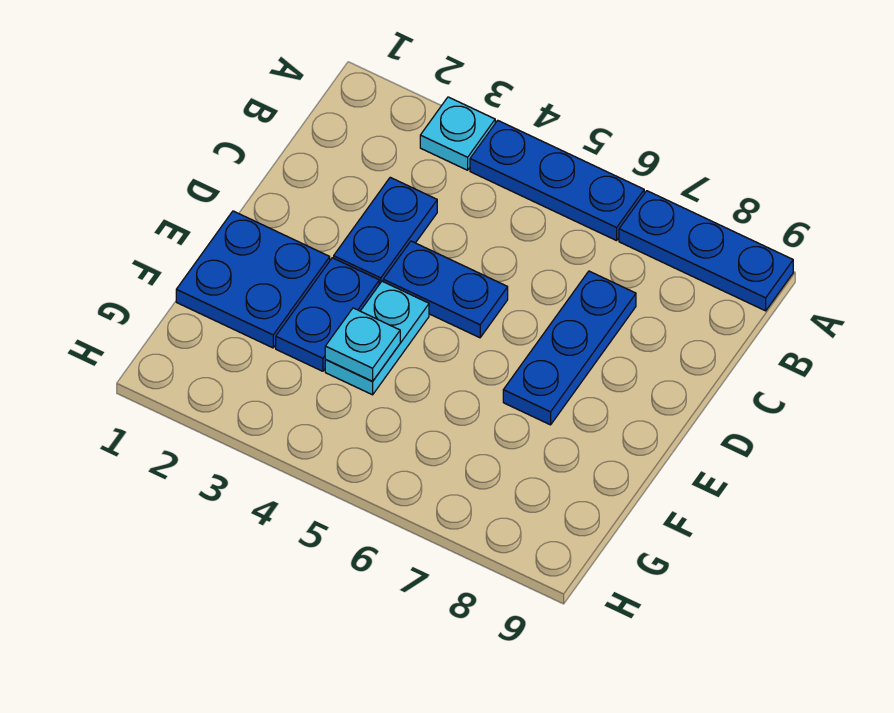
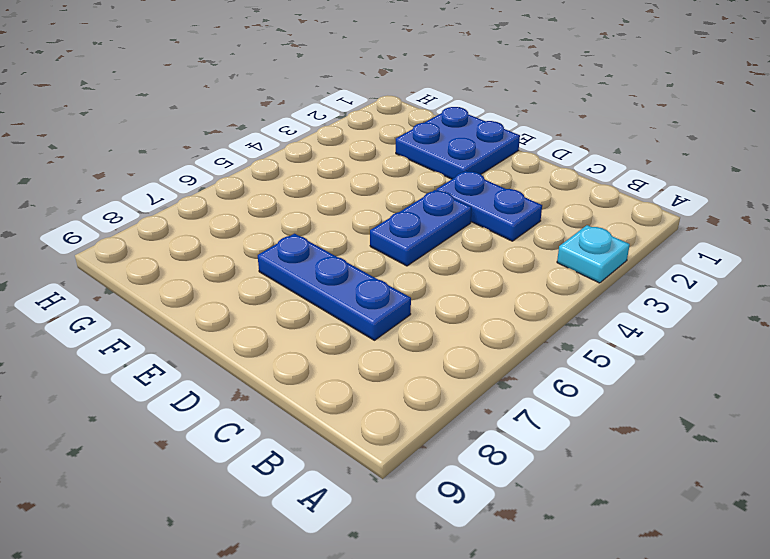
none -> blue plate A4:A6 level 1
none -> blue plate A7:A9 level 1

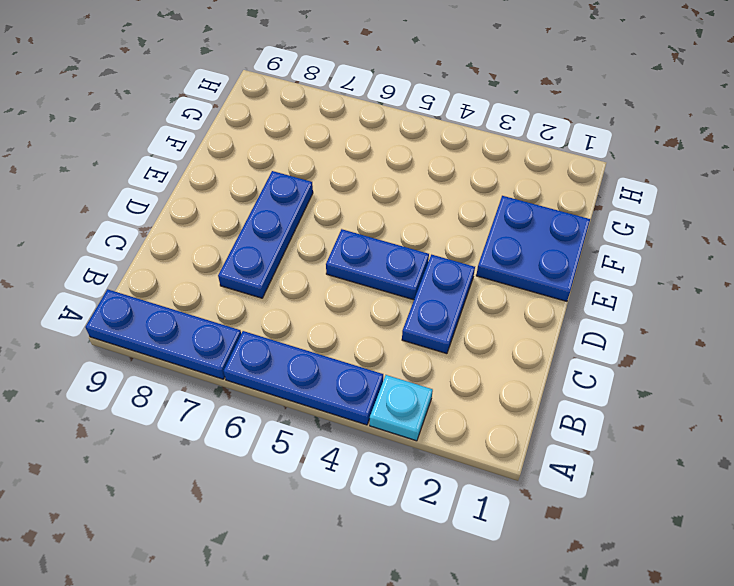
none -> blue plate E3:F3 level 1
none -> cyan plate E4:F4 level 1

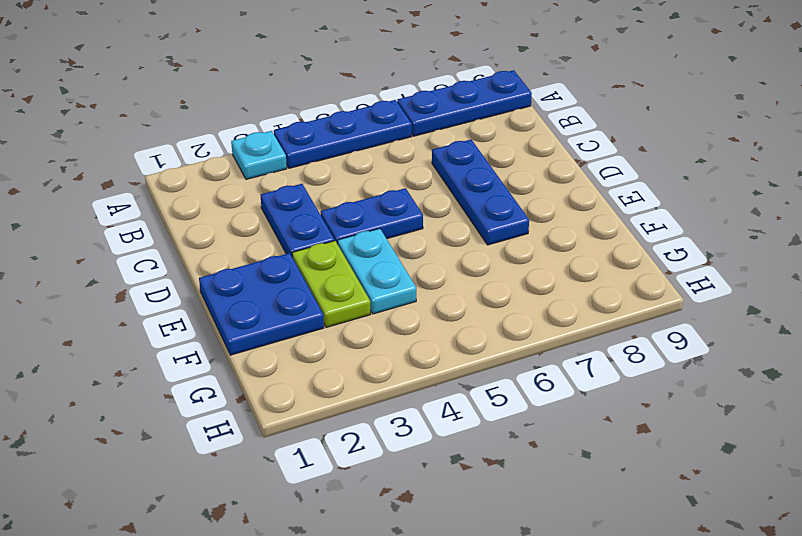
lime plate E3:F3 level 1 -> blue plate E3:F3 level 1
none -> cyan plate F4 level 2

